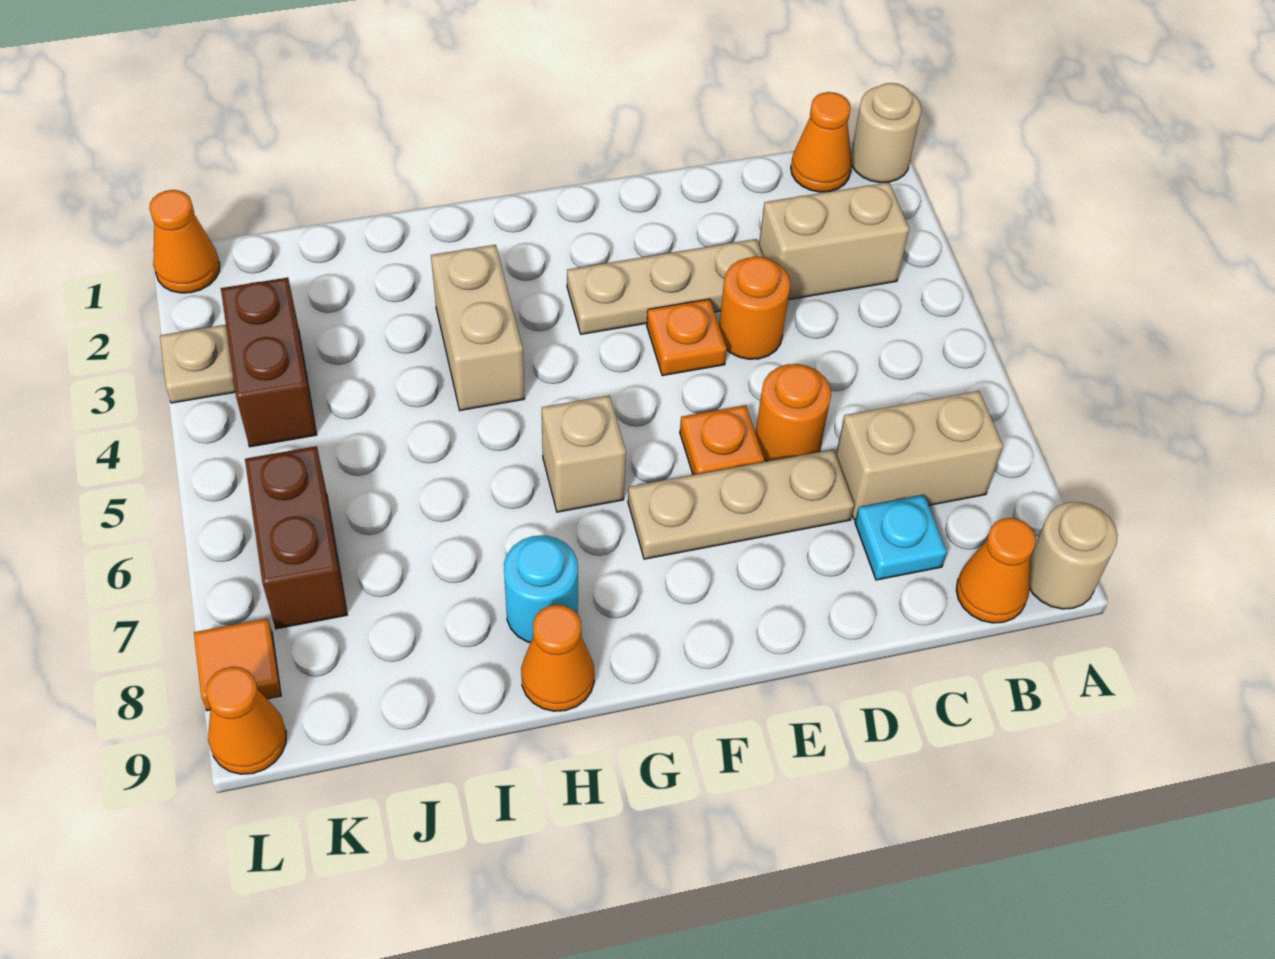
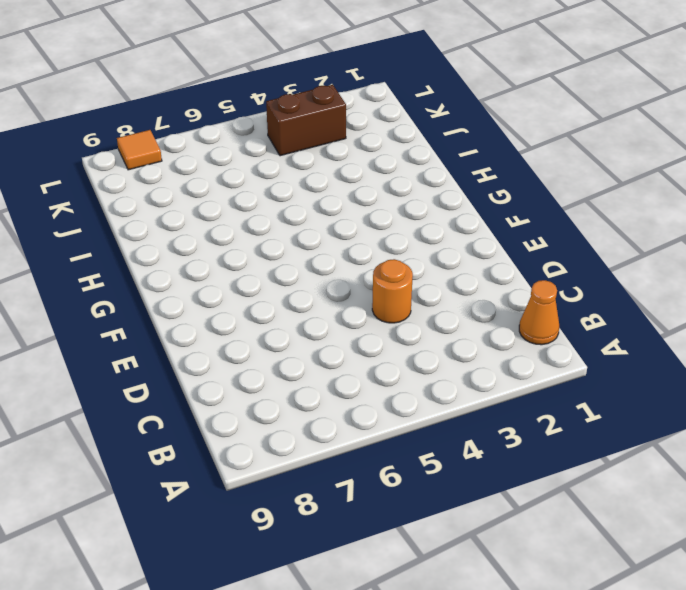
none -> tan round brick A1 level 1
none -> tan round brick A9 level 1
none -> tan brick B3:C3 level 1

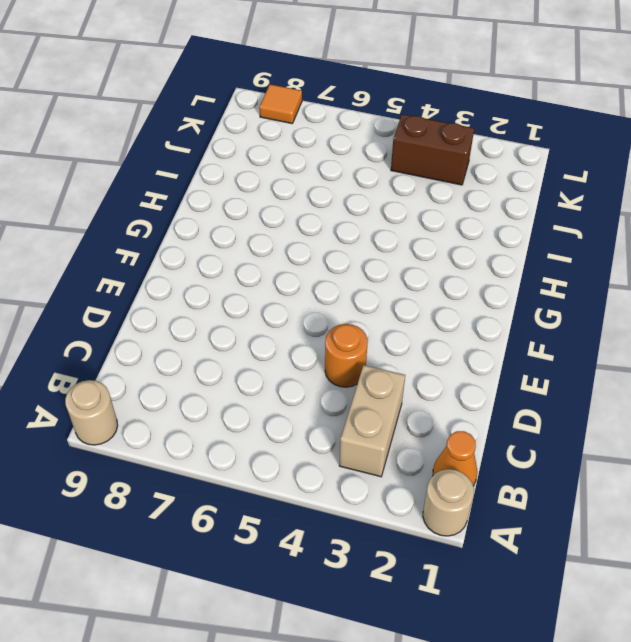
none -> tan brick B7:C7 level 1
none -> orange cone B9 level 1
none -> cyan plate C8 level 1

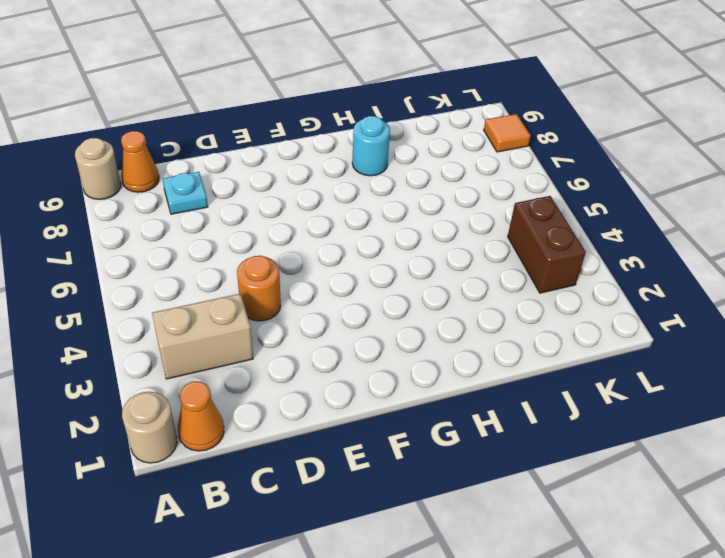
none -> tan brick B7:C7 level 1
none -> tan plate D3:F3 level 1
none -> orange round brick D6 level 1

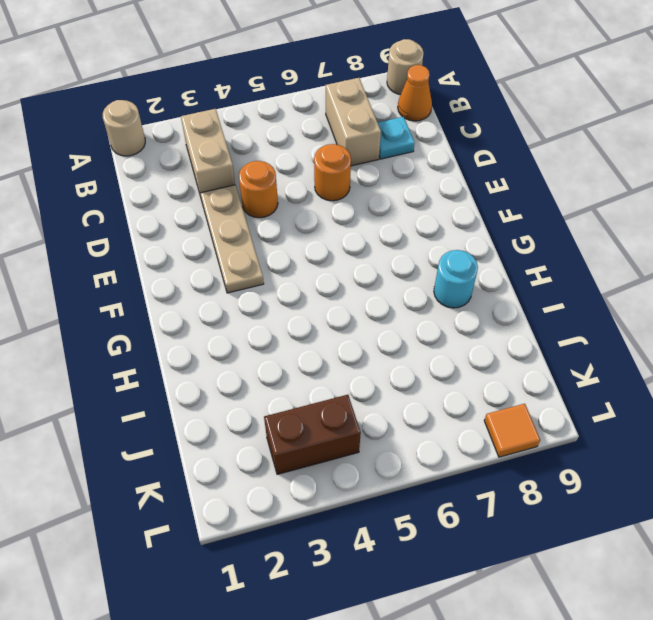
none -> orange cone B1 level 1
none -> tan plate D7:F7 level 1
none -> orange plate E4 level 1

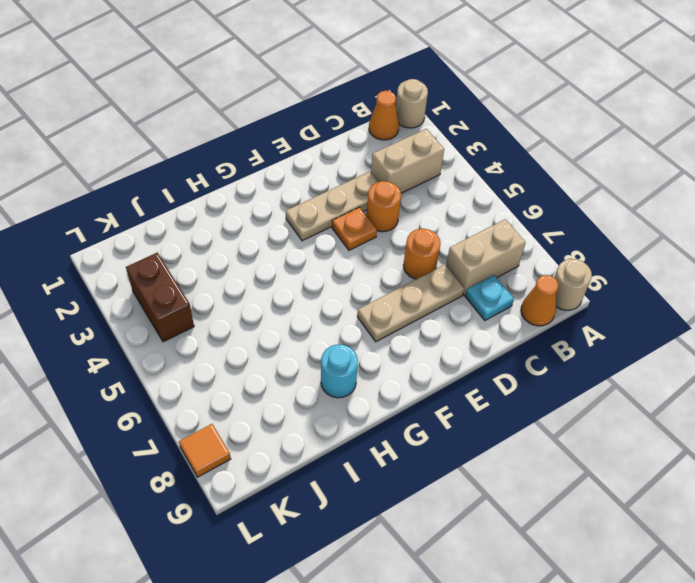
none -> orange plate E6 level 1
none -> tan brick G6 level 1
none -> tan brick H3:H4 level 1

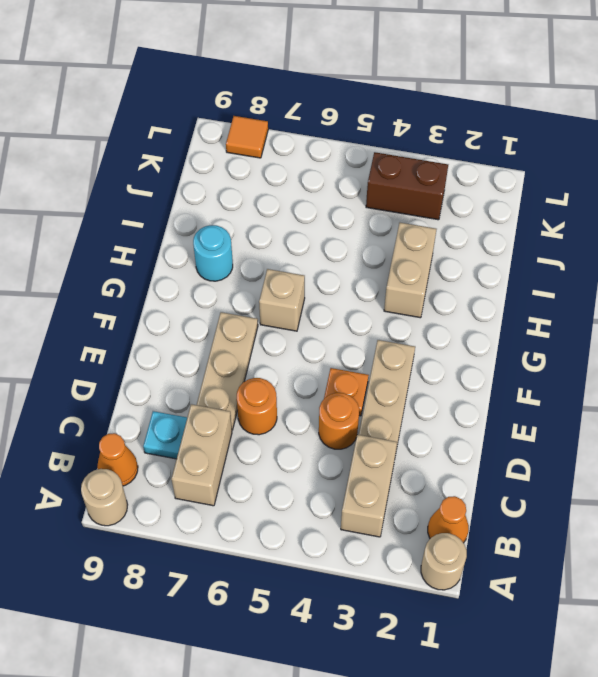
tan brick H3:I3 level 1 -> tan brick H3:H4 level 1
none -> orange plate E6 level 1
none -> orange cone H9 level 1
none -> brown brick K6:K7 level 1

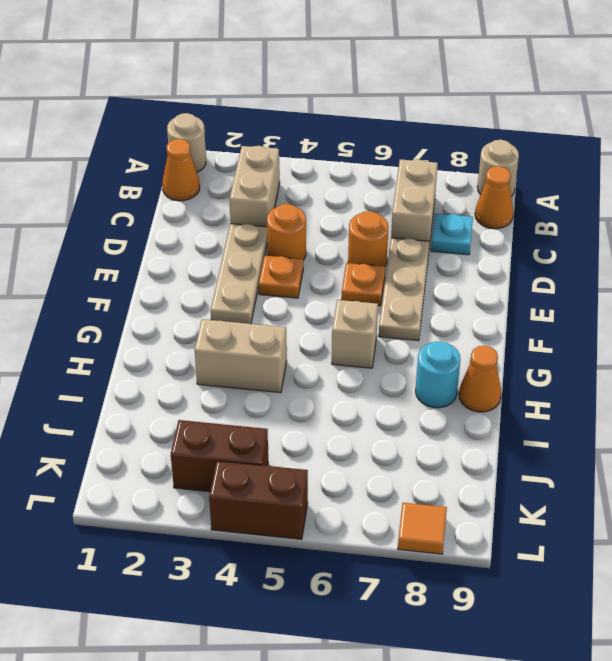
brown brick L4:L5 level 1 -> brown brick K6:K7 level 1
none -> orange cone L1 level 1
none -> tan plate L3 level 1
none -> orange cone L9 level 1

